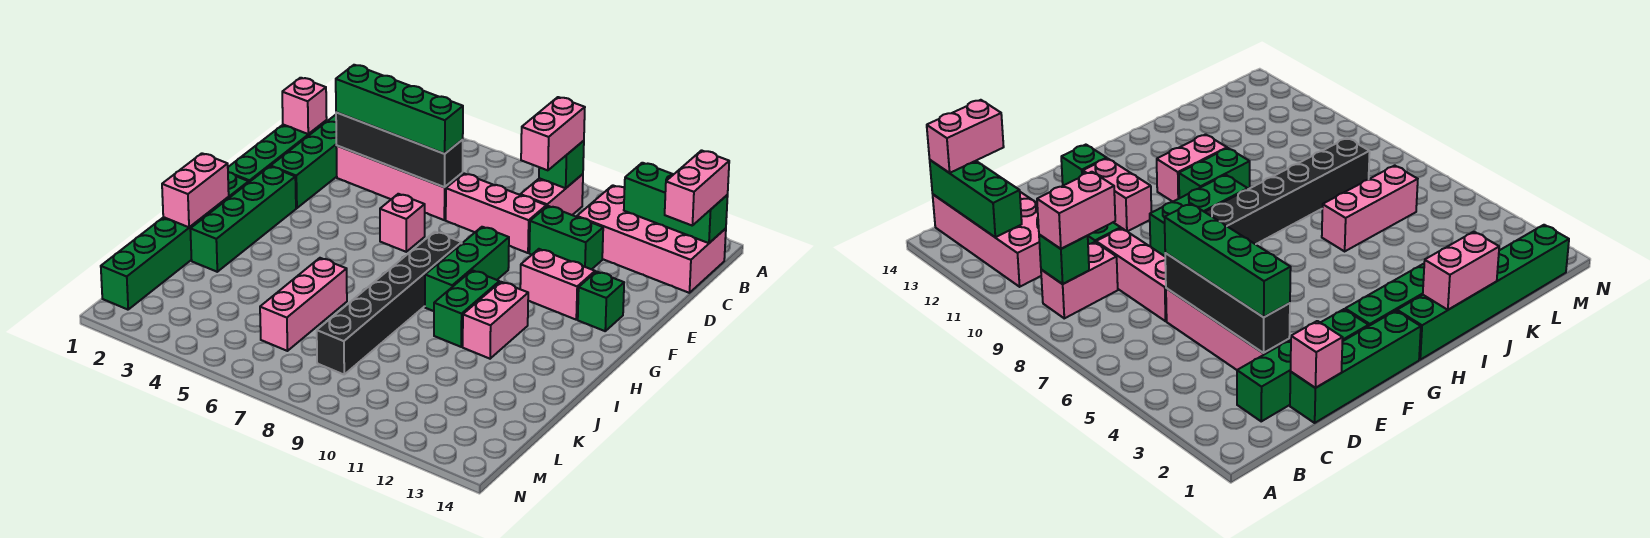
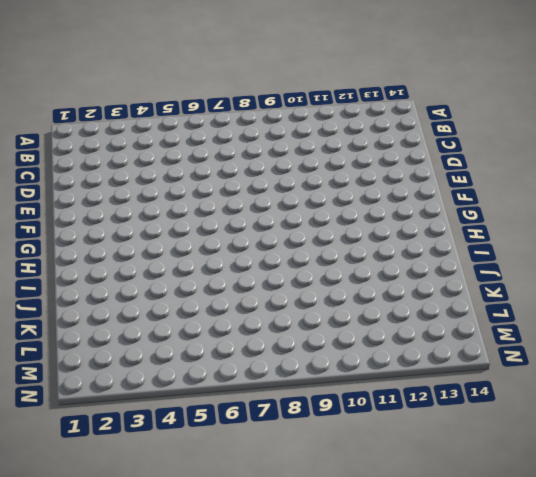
none -> pink brick B9:C9 level 1
none -> pink brick B11:C14 level 1
none -> green brick C2:F2 level 1

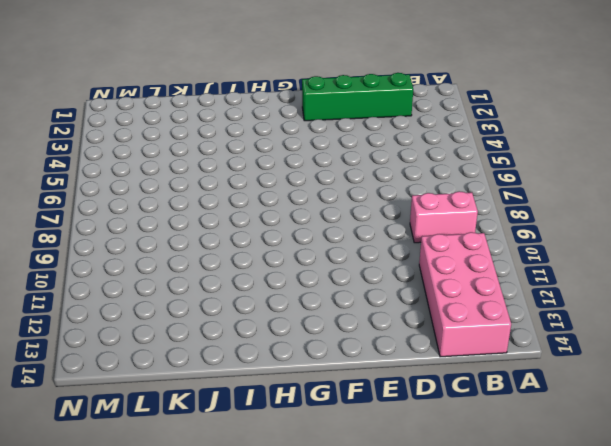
none -> green brick D1:G1 level 1
none -> pink brick D3:D6 level 1
none -> pink brick D7:D9 level 1

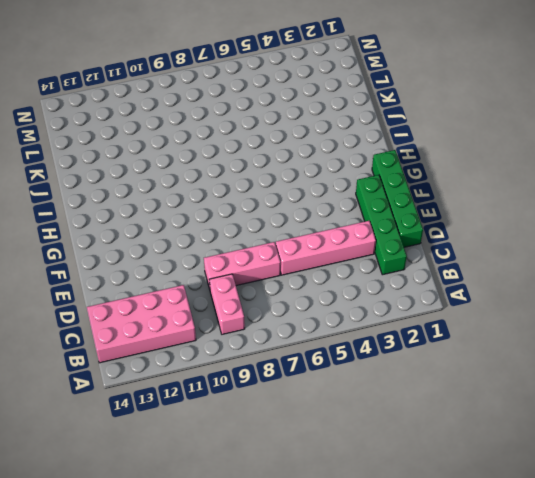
none -> green brick D10:D11 level 1
none -> pink brick F6 level 1
none -> green brick F9:H9 level 1

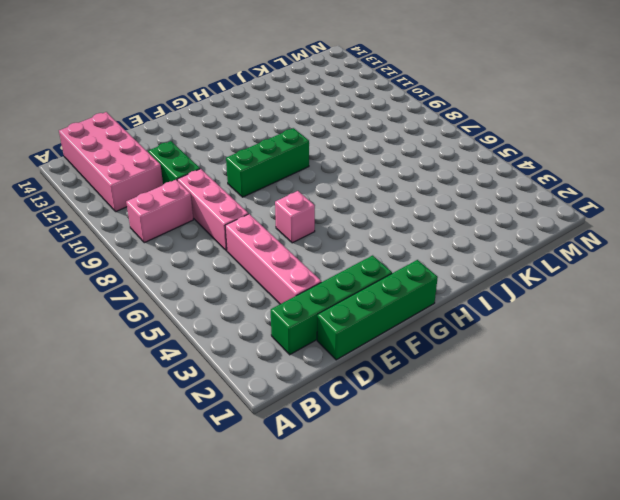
none -> pink brick F11:F12 level 1
none -> green brick F13 level 1
none -> green brick G2:J2 level 1

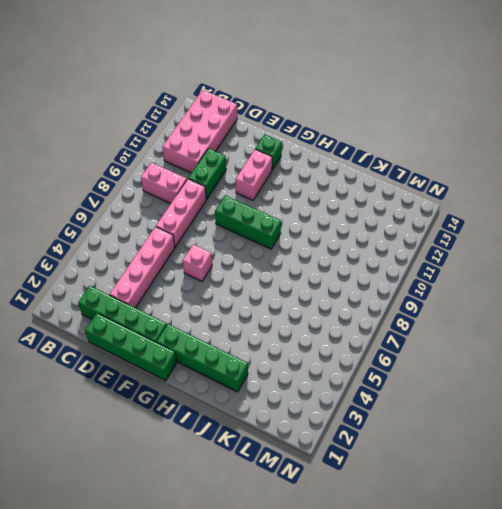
none -> black brick G8:L8 level 1
none -> green brick H1:M1 level 1
none -> green brick H10:I10 level 1

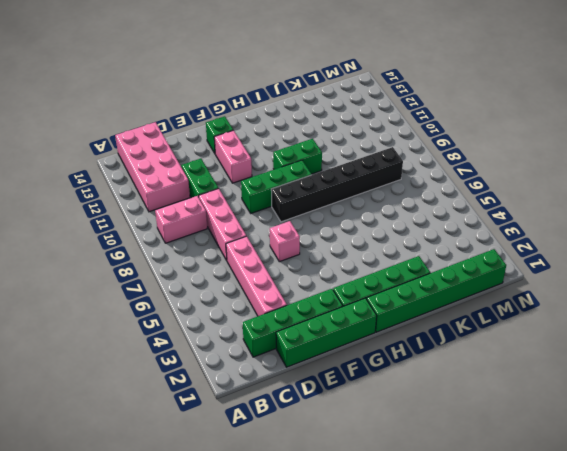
none -> pink brick H11:I11 level 1
none -> pink brick J6:L6 level 1
none -> green brick B9 level 2

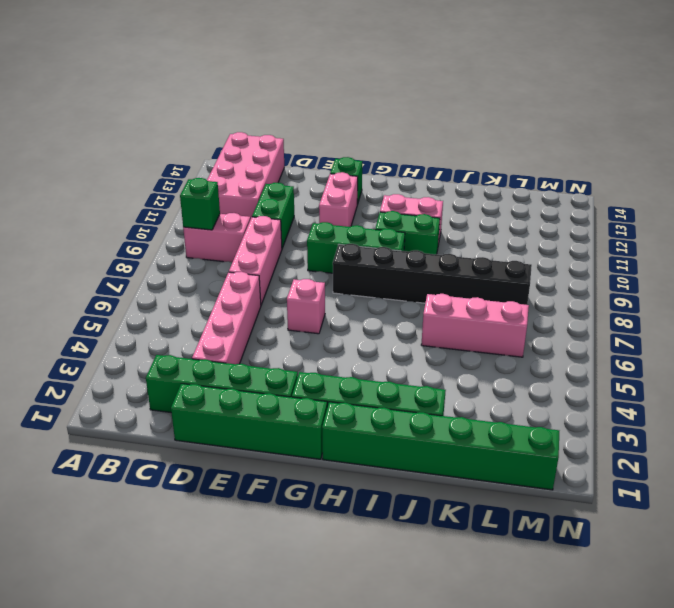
none -> green brick B12:B14 level 2
none -> pink brick D1 level 2
none -> black brick D3:D6 level 2

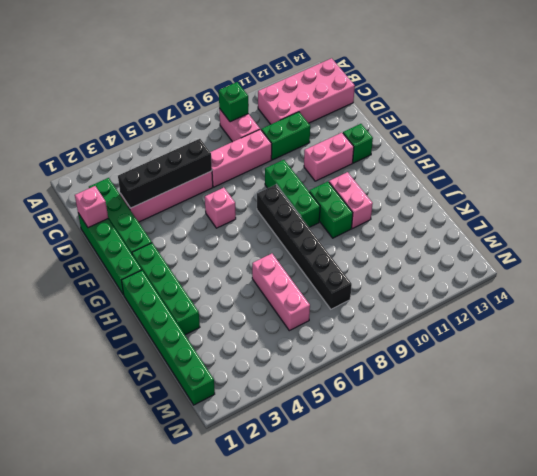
none -> green brick B12:B14 level 2
none -> pink brick I1:J1 level 2
none -> pink brick B9:C9 level 3

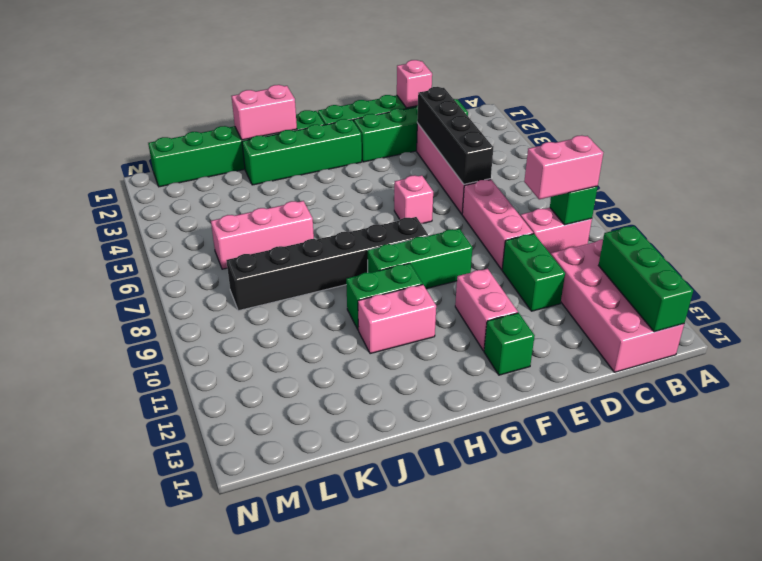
none -> pink brick B14:C14 level 3
none -> green brick D3:D6 level 3

